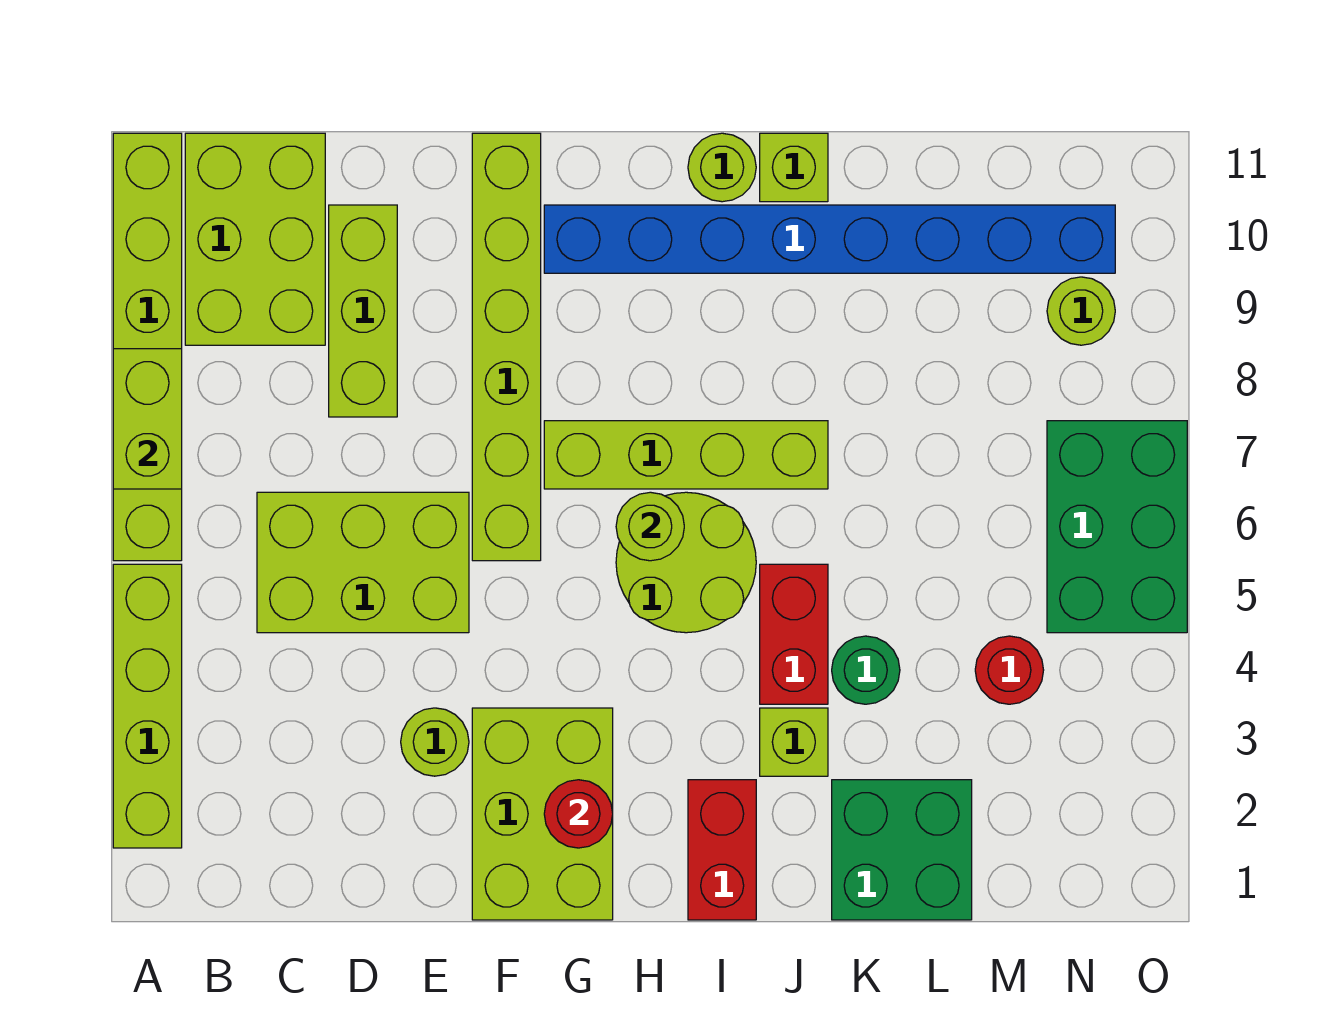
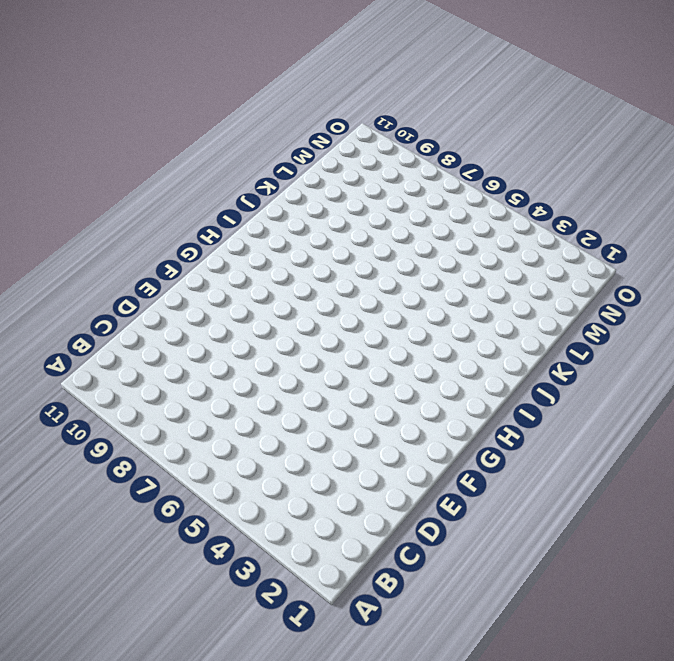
none -> lime brick A2:A5 level 1
none -> lime brick A6:A11 level 1
none -> lime brick B9:C11 level 1

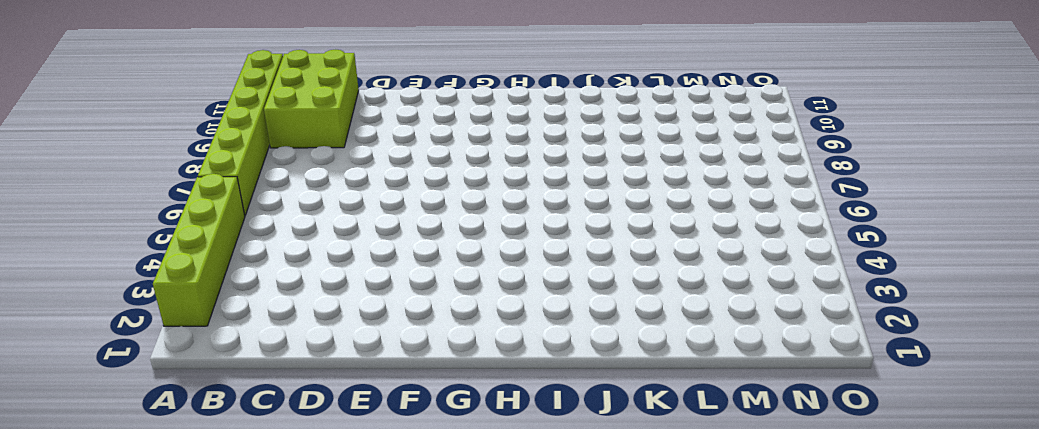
none -> lime brick C5:E6 level 1
none -> lime brick D8:D10 level 1
none -> lime round brick E3 level 1

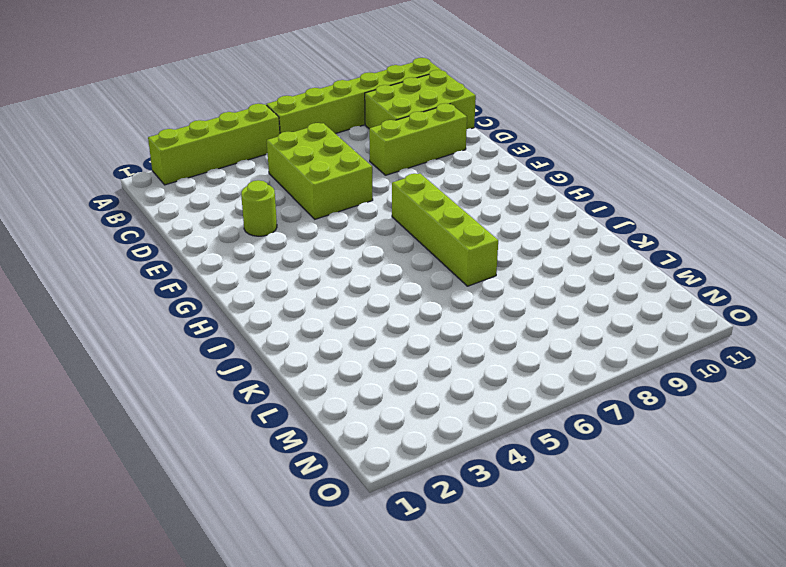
none -> lime brick F1:G3 level 1
none -> lime brick F6:F11 level 1
none -> blue brick G10:N10 level 1

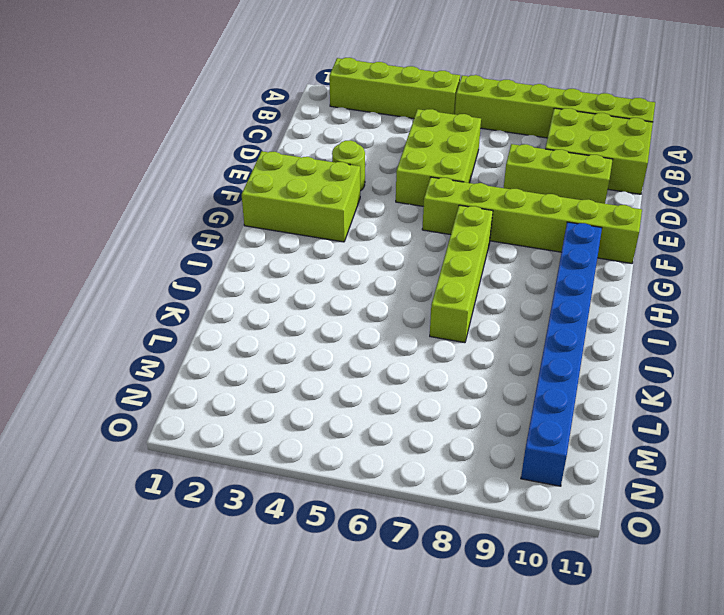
none -> lime round brick H5:I6 level 1
none -> red brick I1:I2 level 1
none -> lime round brick I11 level 1

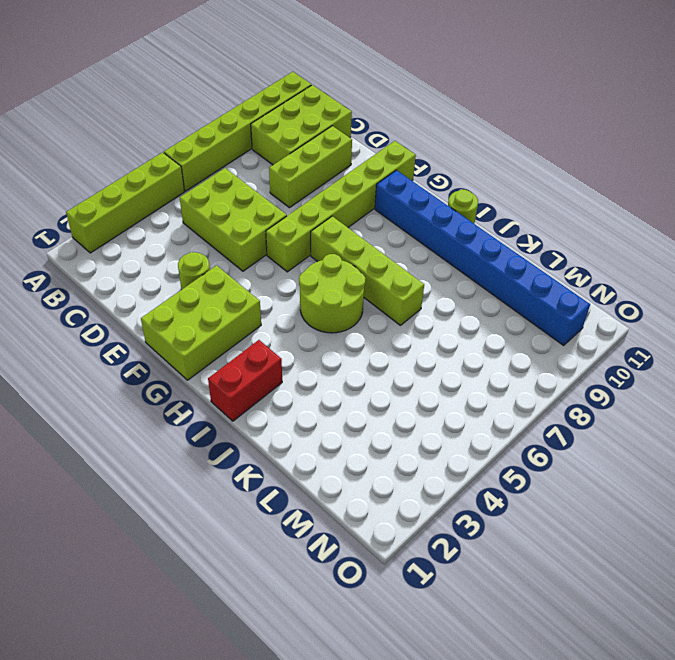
none -> lime brick J3 level 1
none -> red brick J4:J5 level 1
none -> lime brick J11 level 1

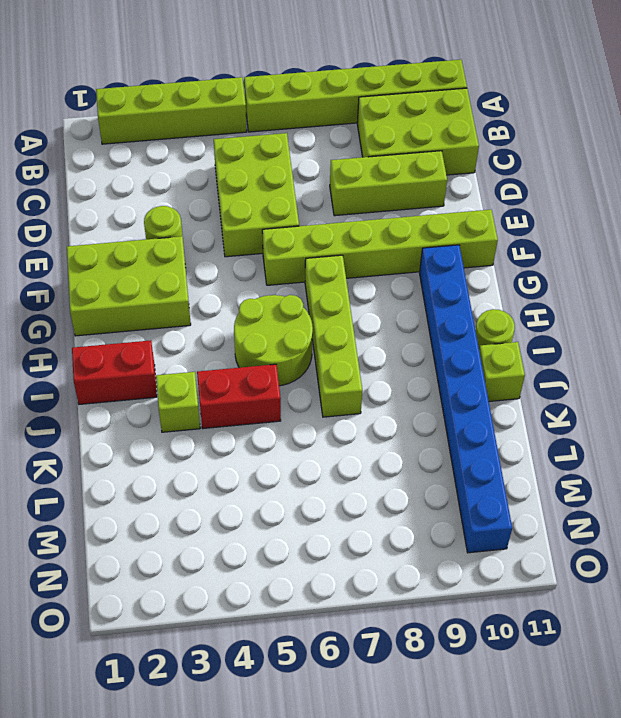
none -> green brick K1:L2 level 1
none -> green round brick K4 level 1
none -> red round brick M4 level 1

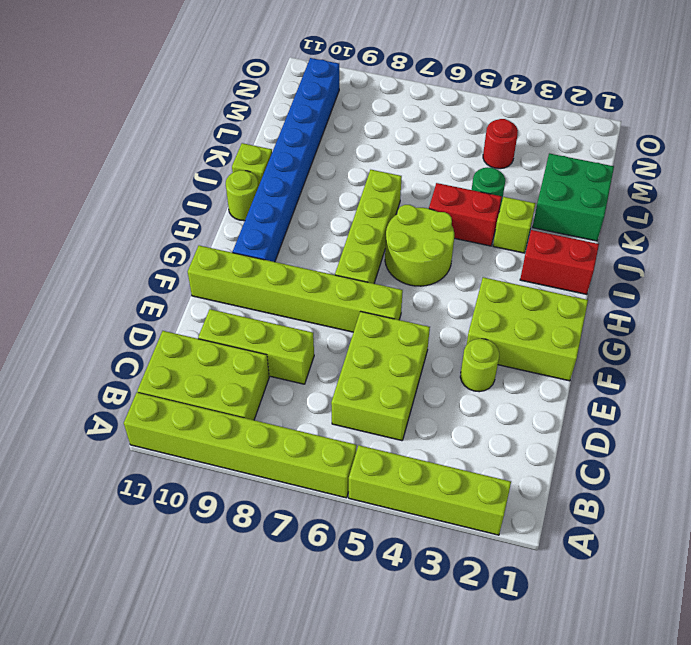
none -> green brick N5:O7 level 1
none -> lime round brick N9 level 1
none -> lime brick A7:A8 level 2

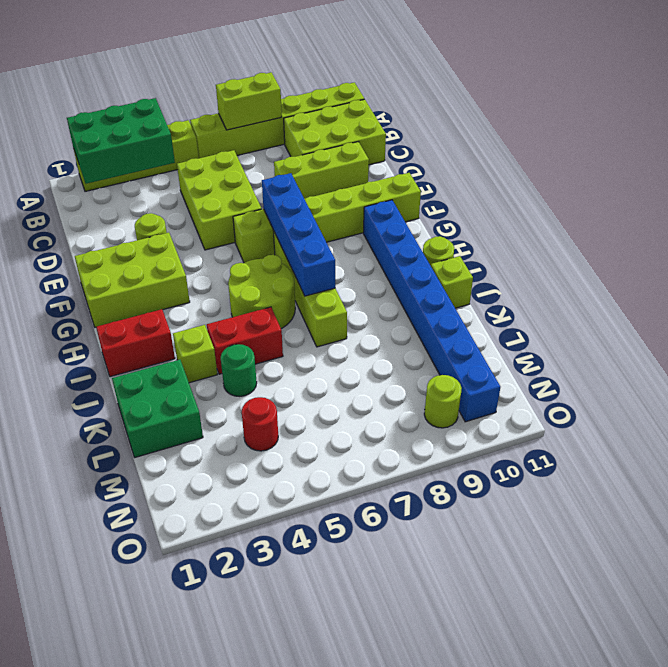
green brick A2:B4 level 2 -> green brick N5:O7 level 1
blue brick F7:I7 level 2 -> none
none -> red round brick G2 level 2
none -> lime round brick H6 level 2

